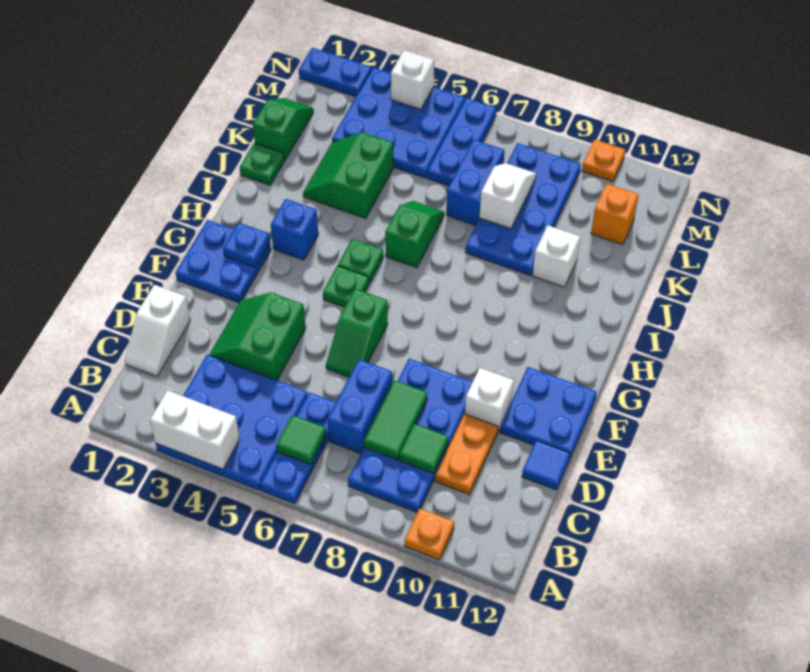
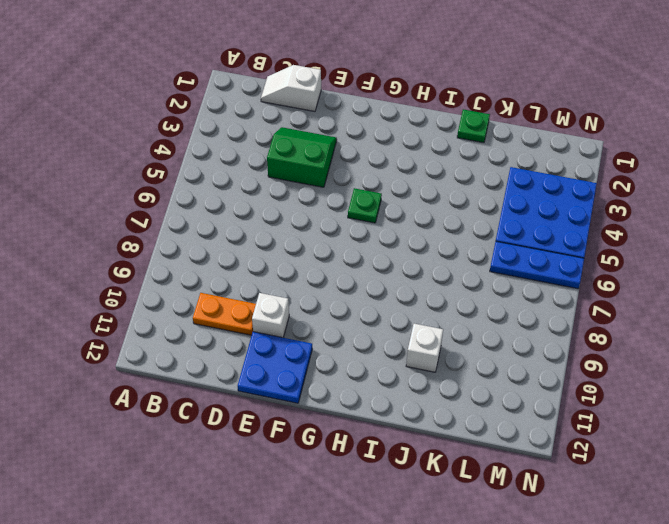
none -> blue plate A3:C5 level 1
none -> blue plate A6:C6 level 1
none -> orange plate A10 level 1
none -> blue plate B8:E9 level 1

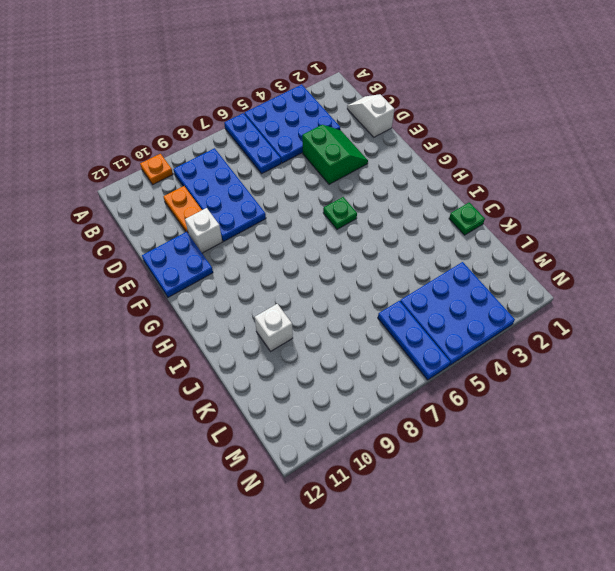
none -> blue brick C7:D7 level 1
none -> blue tile D12 level 1
none -> green slope E6:F6 level 1 top F
none -> blue plate F1:G2 level 1

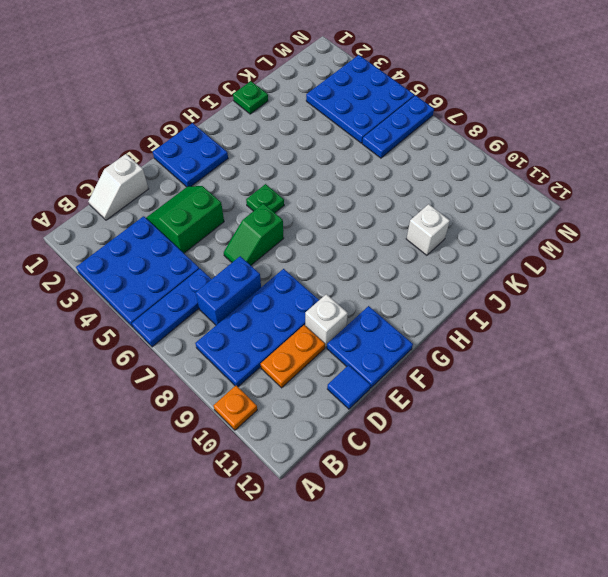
none -> blue brick H3 level 1
none -> green plate H5 level 1
none -> green slope I6:J6 level 1 top I
none -> green slope J3:K4 level 1 top 4

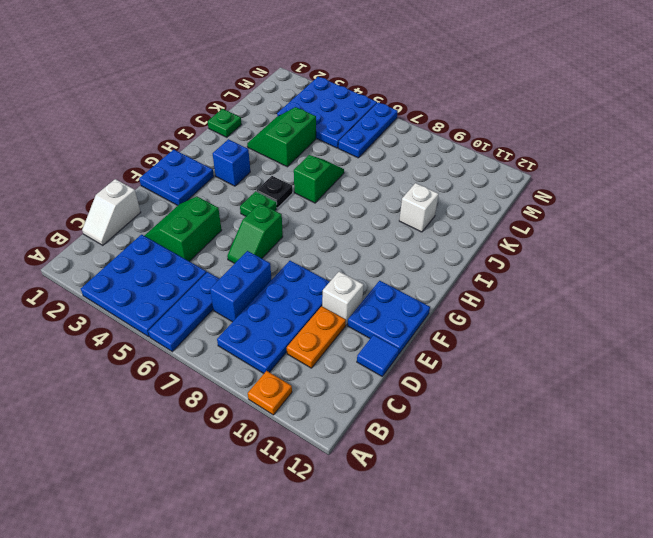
black plate H5 level 1 -> green plate H5 level 1
none -> blue plate J8:M9 level 1
none -> green slope K1:L1 level 1 top K
none -> blue brick K7:L7 level 1
none -> orange brick L11 level 1

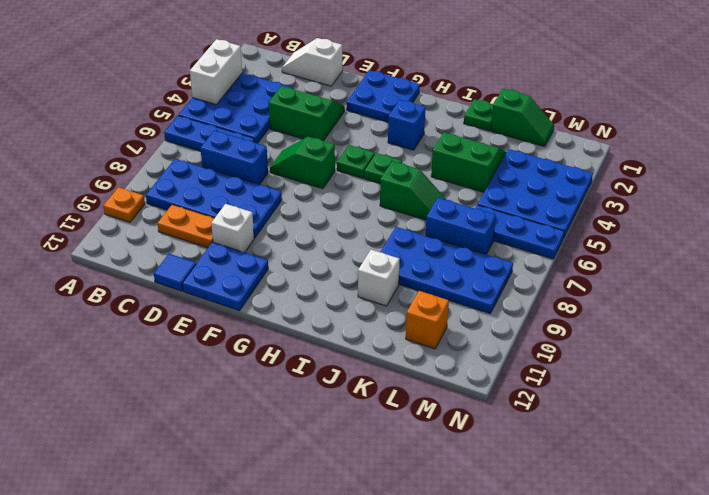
none -> blue plate N1:N2 level 1
none -> orange plate N10 level 1
none -> green tile B6 level 2
none -> green tile C8:D8 level 2

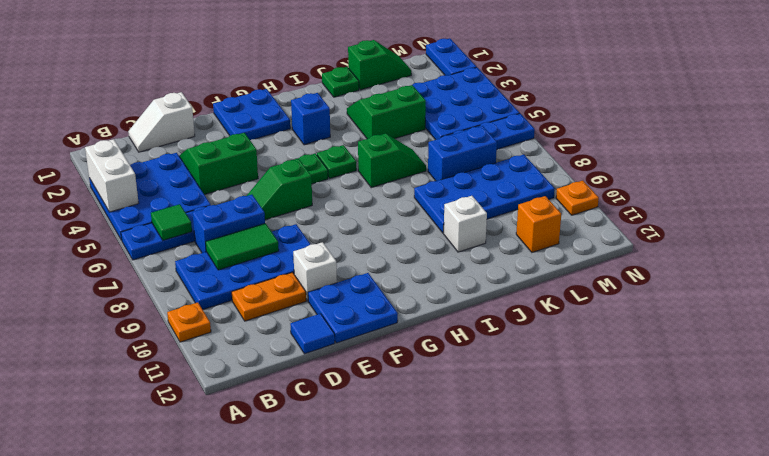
none -> green tile C9 level 2
none -> blue plate G2 level 2
none -> white slope K8:L8 level 2 top K
none -> white brick N4 level 2

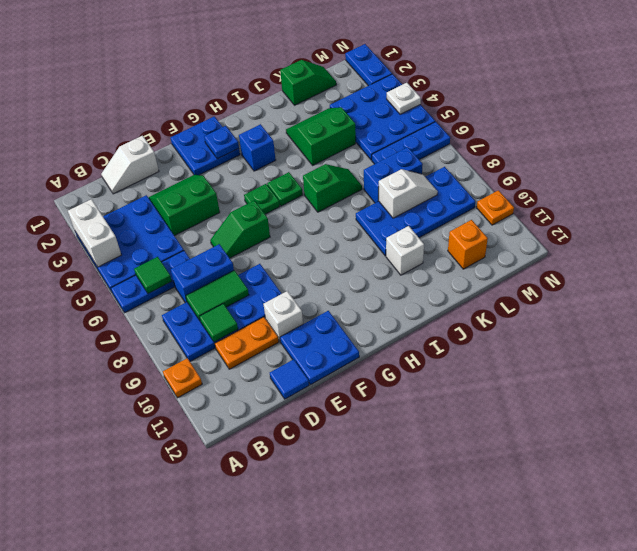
white plate N4 level 2 -> white brick N4 level 2
none -> green plate J1 level 1

